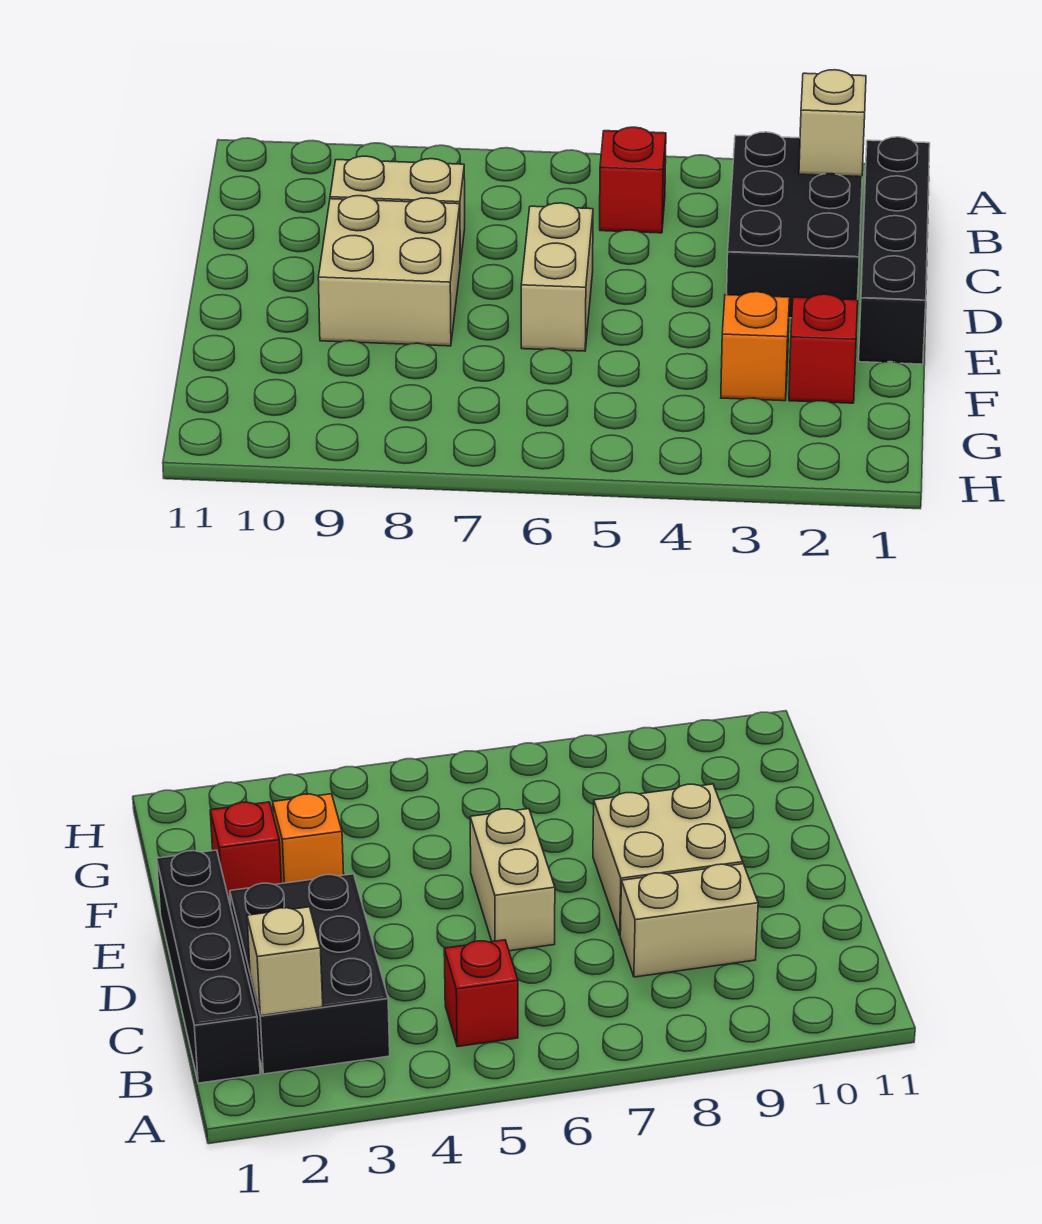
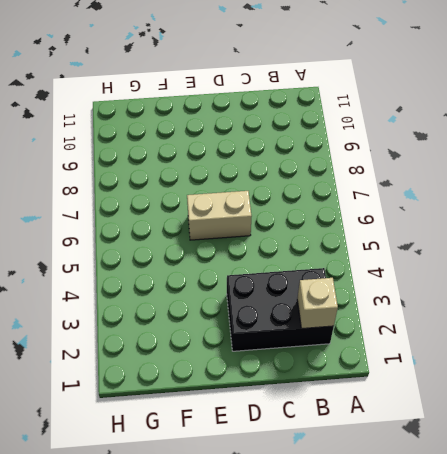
none -> black brick B1:E1 level 1
none -> red brick B5 level 1

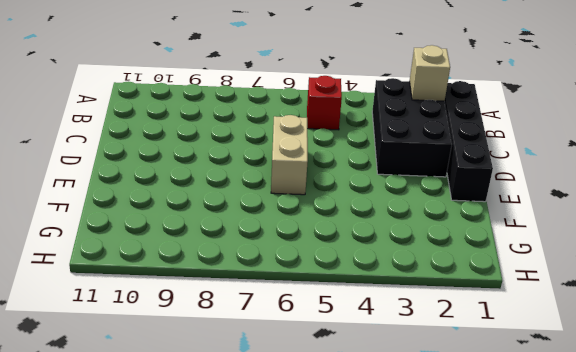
none -> tan brick C8:C9 level 1
none -> tan brick D8:E9 level 1

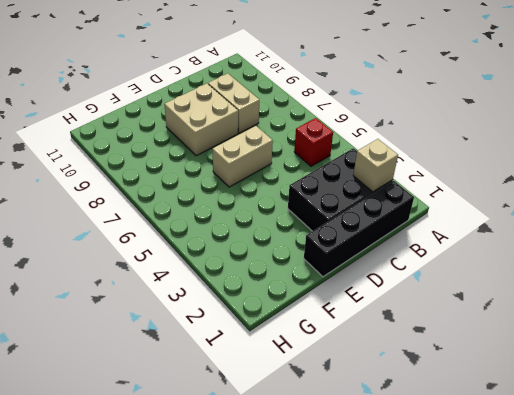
none -> red brick F2 level 1
none -> orange brick F3 level 1

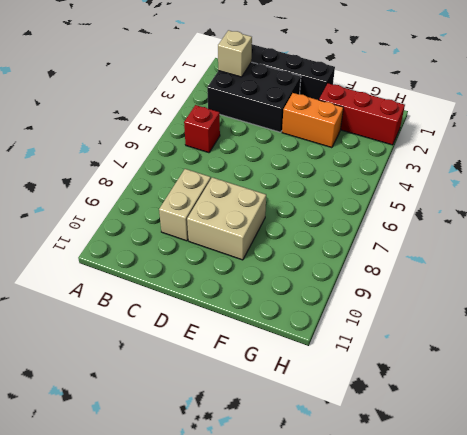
orange brick E3:F3 level 1 -> orange brick F3 level 1
red brick F2:H2 level 1 -> red brick F2 level 1
none -> tan brick D6:E6 level 1

